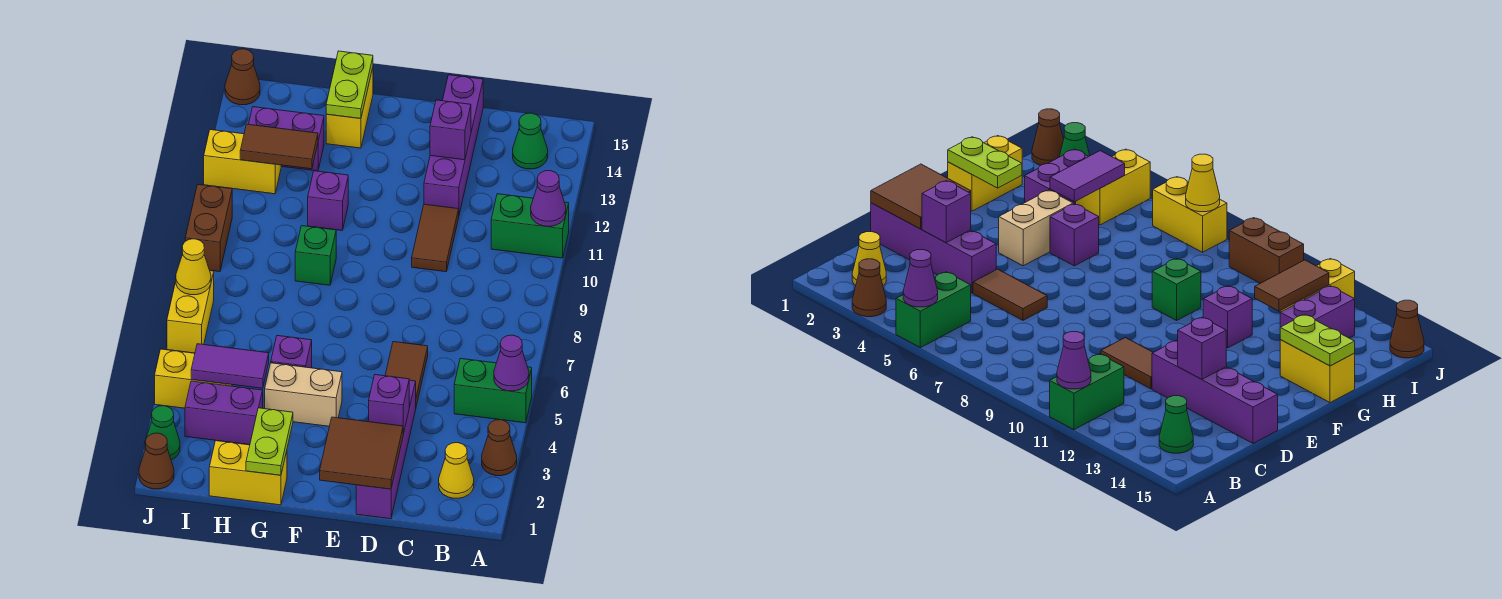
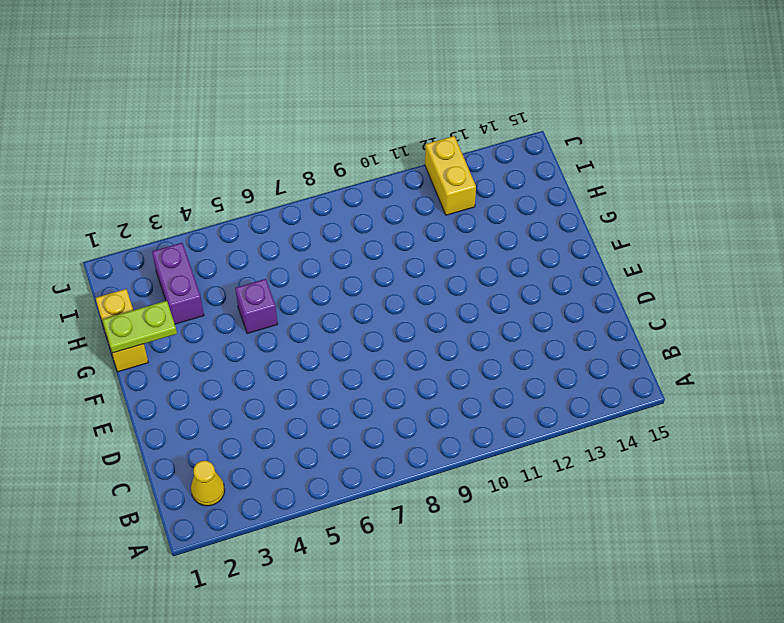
none -> brown cone A3 level 1
none -> green brick A5:B5 level 1
none -> green brick A11:B11 level 1
none -> green cone B14 level 1

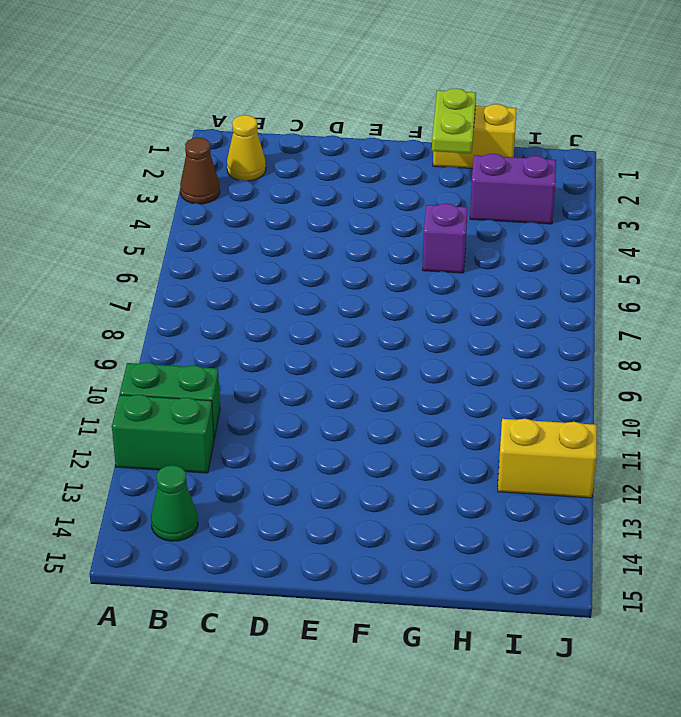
green brick A12:B12 level 1 -> green brick A5:B5 level 1
none -> purple brick D1:D4 level 1
none -> brown tile D5:D6 level 1
none -> brown tile D10:D11 level 1
none -> purple brick D12:D15 level 1

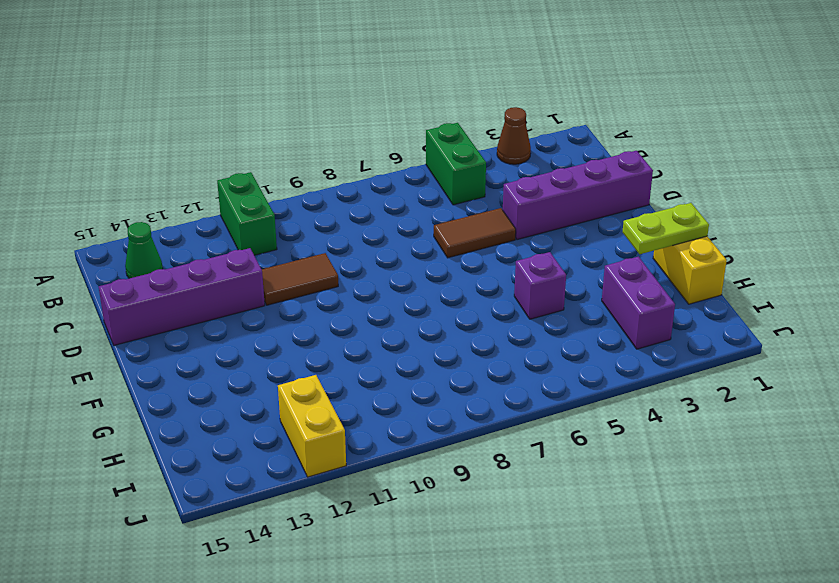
none -> yellow cone B2 level 1
none -> tan brick F4:G4 level 1
none -> green brick G9 level 1
none -> purple brick G11 level 1

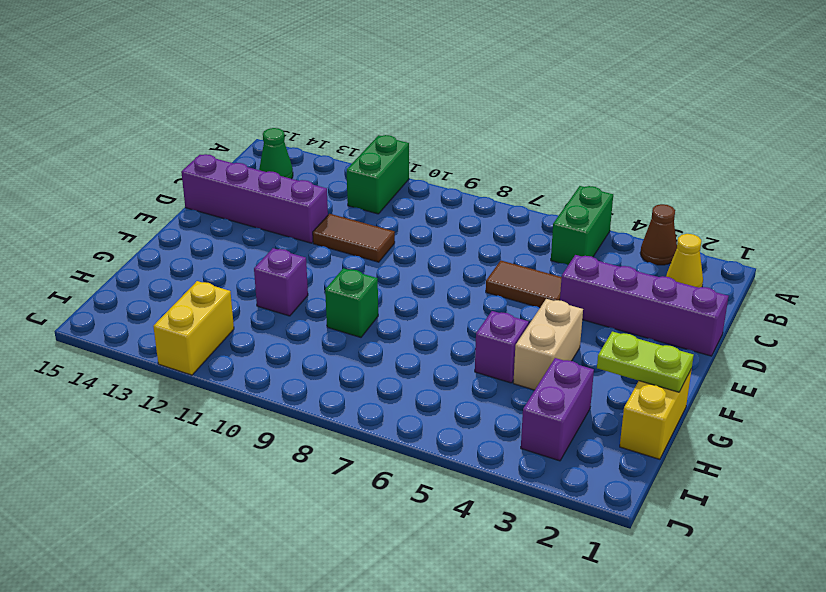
none -> yellow brick G14:G15 level 1
none -> purple brick H13:I13 level 1
none -> yellow brick I4:J4 level 1
none -> brown cone J1 level 1

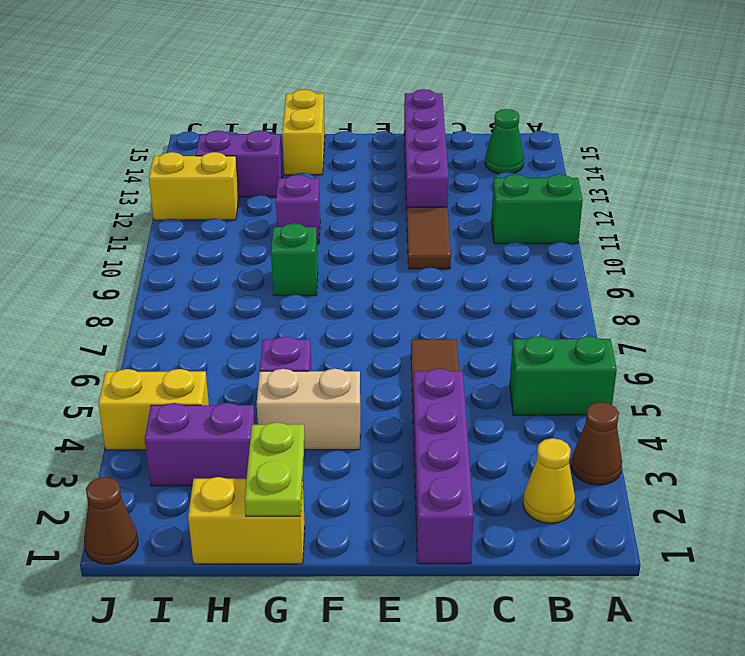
none -> green cone J2 level 1
none -> yellow brick J6:J7 level 1
none -> brown brick J9:J10 level 1
none -> brown cone J15 level 1

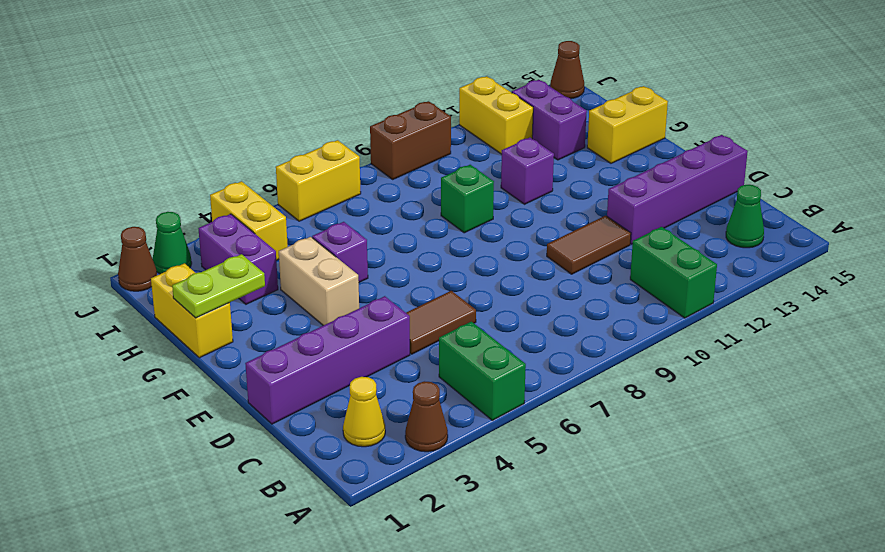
none -> purple cone A5 level 2
none -> purple cone A11 level 2
none -> brown tile D1:E2 level 2
none -> purple brick D3 level 2

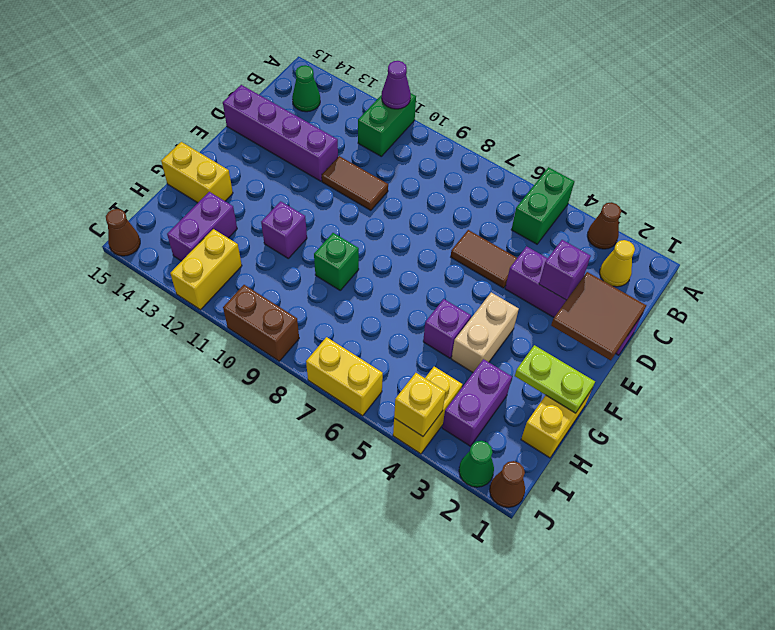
yellow brick J4 level 2 -> none
none -> purple cone A5 level 2
none -> purple brick D13 level 2
none -> lime plate G14:G15 level 2
none -> purple tile H4:I4 level 2

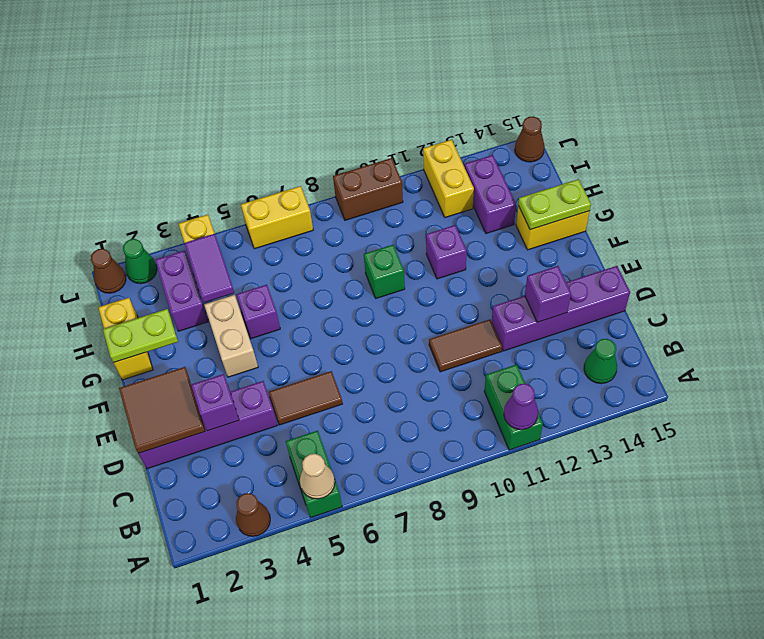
tan cone A5 level 2 -> purple cone A5 level 2
none -> yellow cone B2 level 1
none -> brown tile H12:I12 level 2
none -> yellow cone J7 level 2

